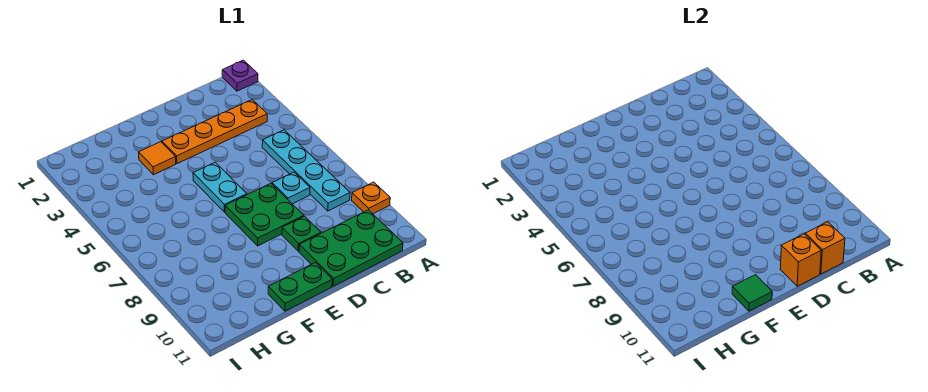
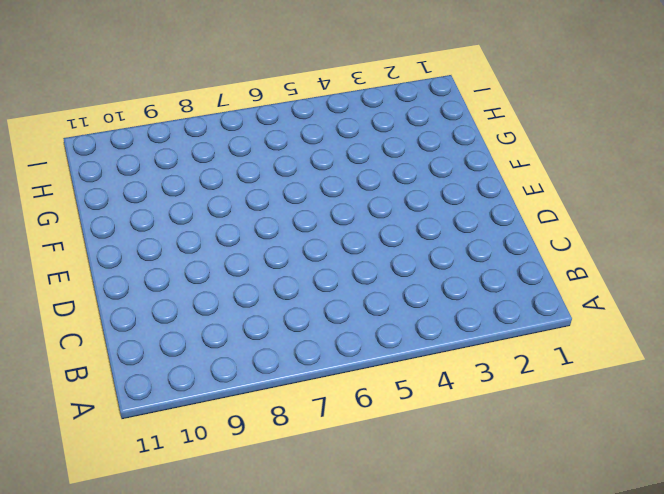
none -> purple plate A1 level 1
none -> orange plate A9 level 1
none -> orange plate B3:E3 level 1

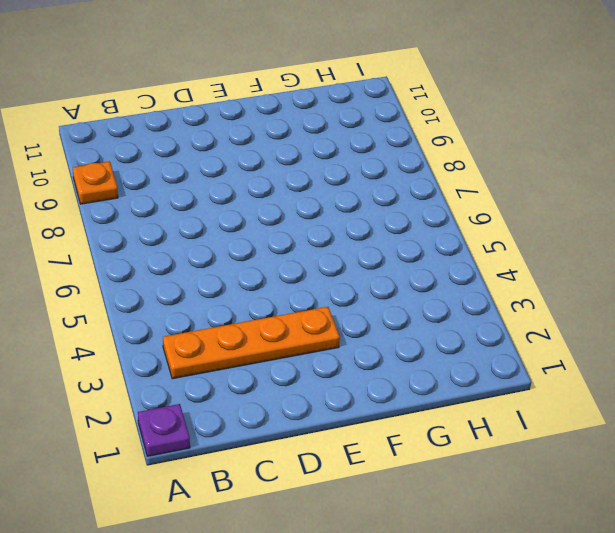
none -> cyan plate B5:B8 level 1
none -> green plate B10:D11 level 1
none -> cyan plate C7 level 1

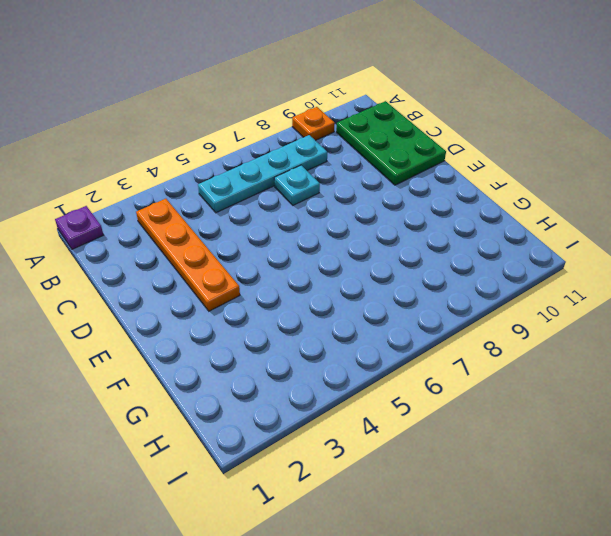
none -> green plate D7:E8 level 1
none -> green plate D9 level 1
none -> cyan plate E5:E6 level 1

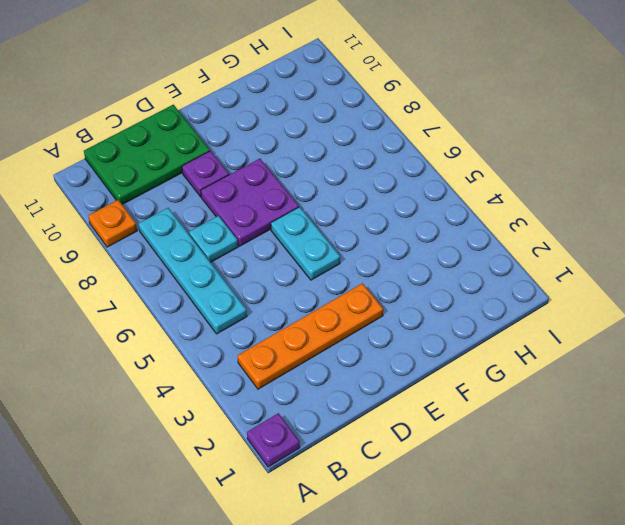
purple plate D7:E8 level 1 -> green plate D7:E8 level 1
purple plate D9 level 1 -> green plate D9 level 1
none -> green plate E11:F11 level 1
none -> orange tile F3 level 1
none -> orange brick C11 level 2

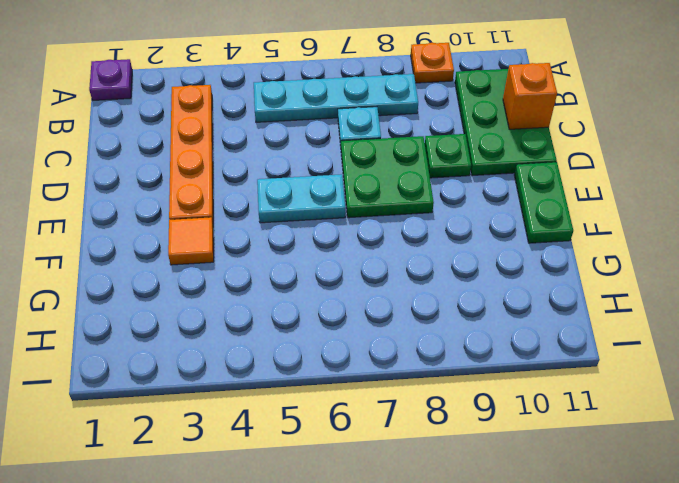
none -> orange brick D11 level 2
none -> green tile F11 level 2

